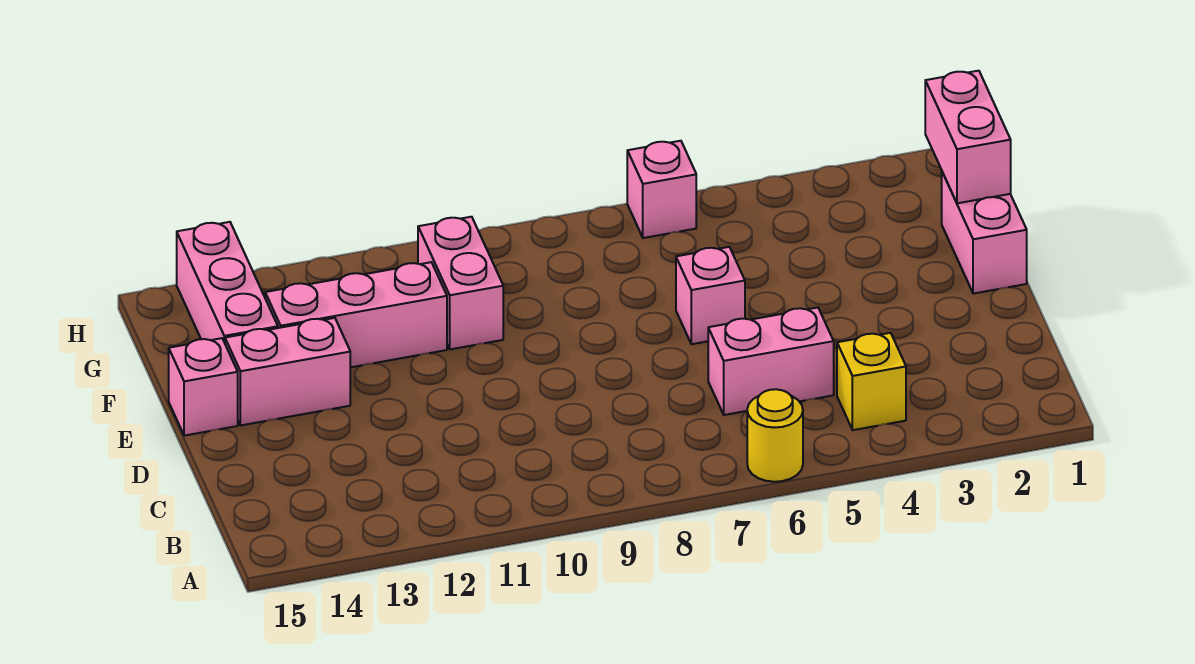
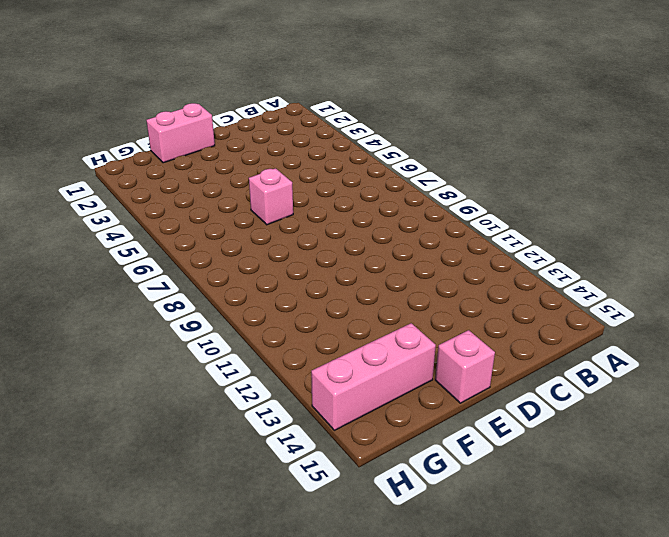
none -> yellow round brick A6 level 1
none -> yellow brick B4 level 1
none -> pink brick C5:C6 level 1

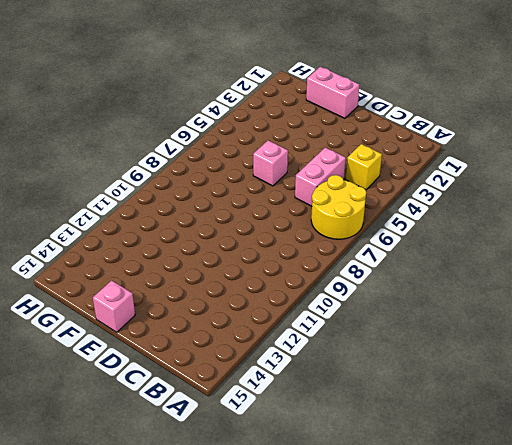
yellow round brick A6:B7 level 1 -> yellow round brick A6 level 1
none -> pink brick E13:E14 level 1
none -> pink brick F10:G10 level 1
none -> pink brick F11:F13 level 1

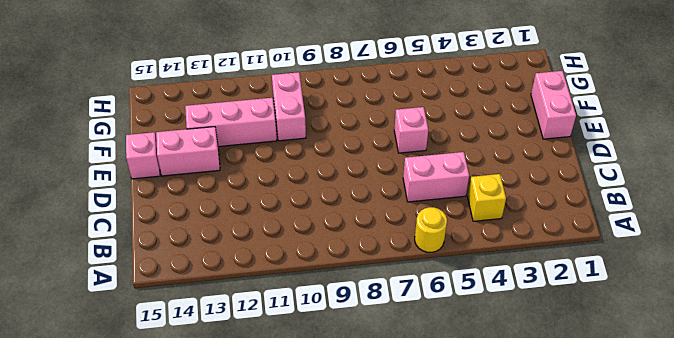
none -> pink brick F14:H14 level 1
none -> pink brick H6 level 1
none -> pink brick F1:G1 level 2

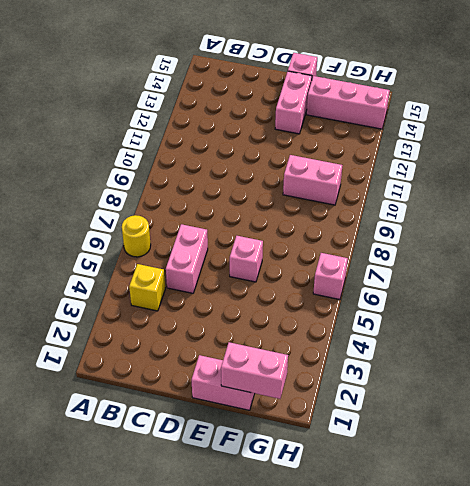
none -> pink brick F11:F13 level 1

